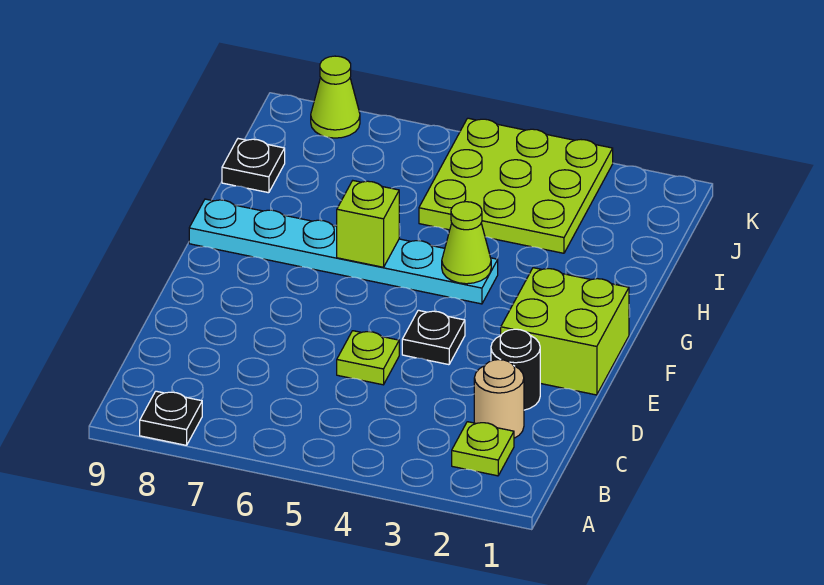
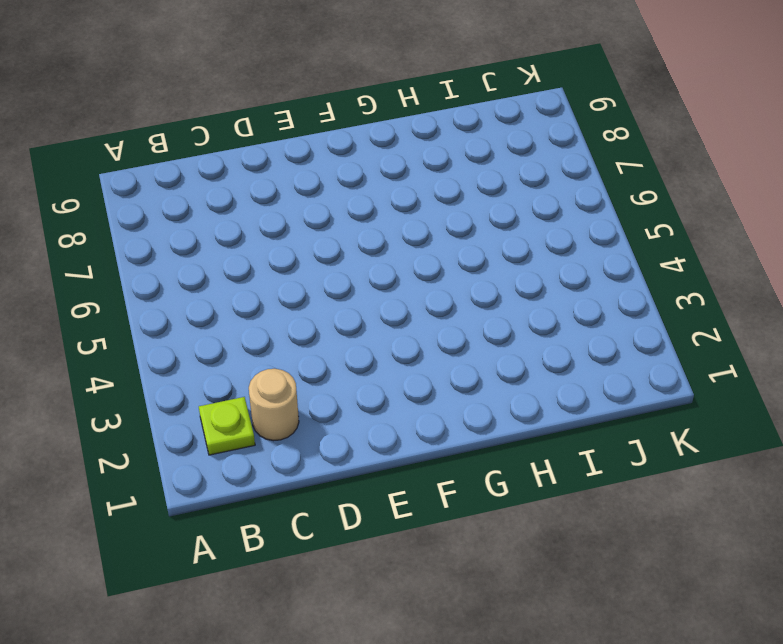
none -> black plate A8 level 1
none -> black round brick D2 level 1
none -> lime plate D5 level 1

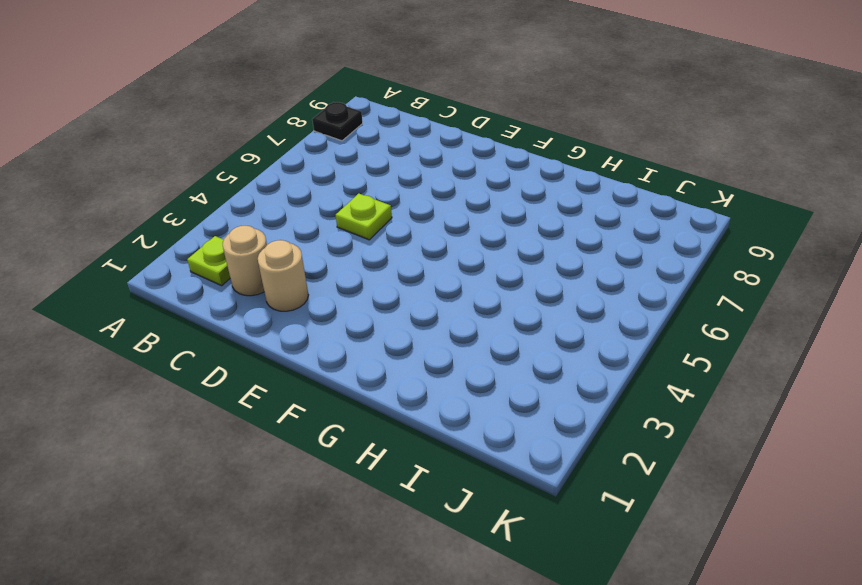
tan round brick D2 level 1 -> black round brick D2 level 1
none -> lime brick E1:F2 level 1
none -> black plate E4 level 1
none -> cyan plate G4:G9 level 1

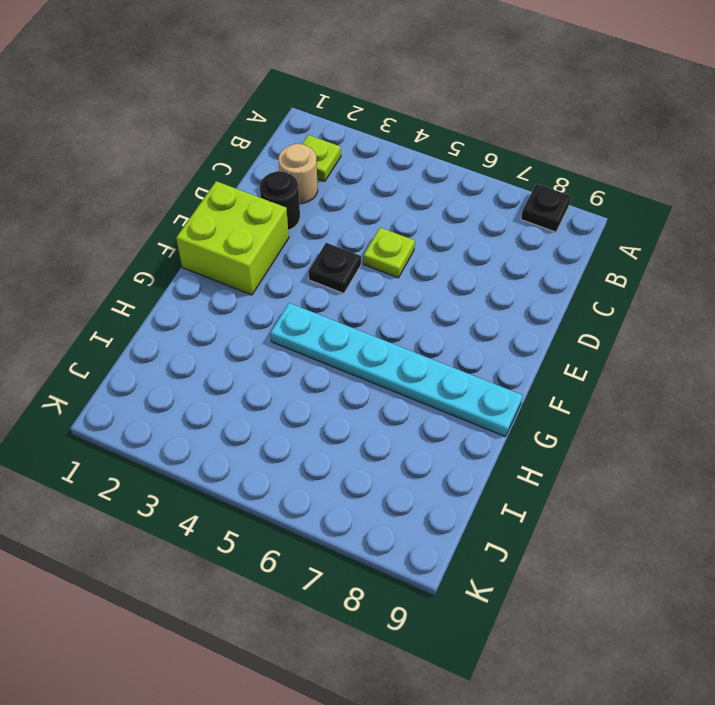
none -> lime plate I3:K5 level 1
none -> black plate I9 level 1
none -> lime cone K8 level 1

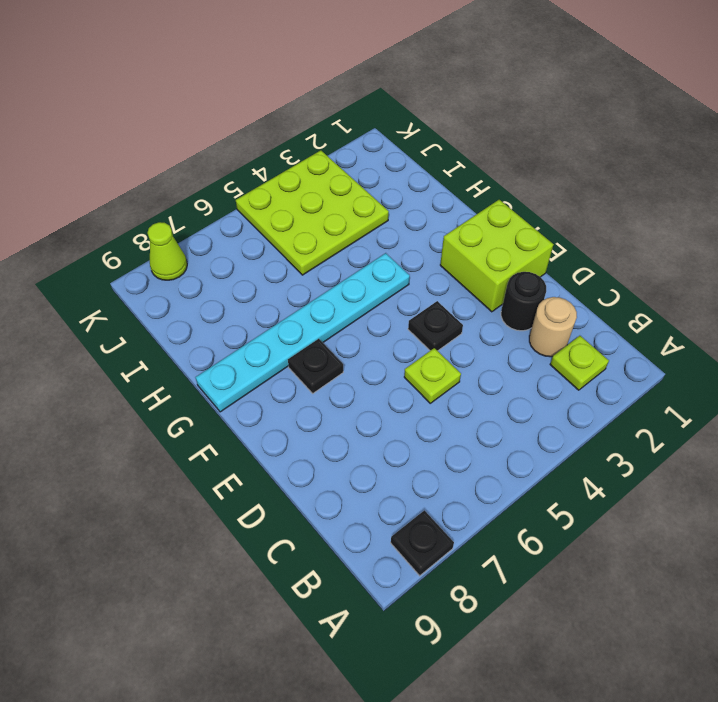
black plate F7 level 1 -> black plate I9 level 1
none -> lime cone G4 level 2
none -> lime brick G6 level 2

